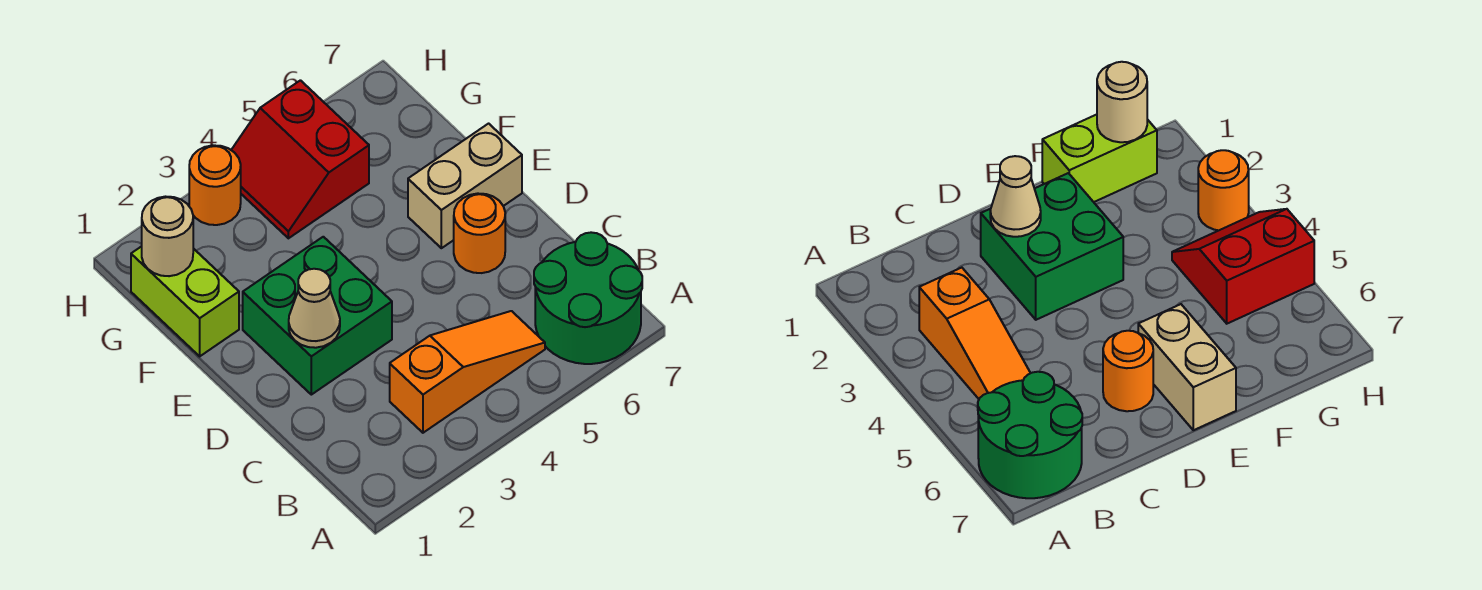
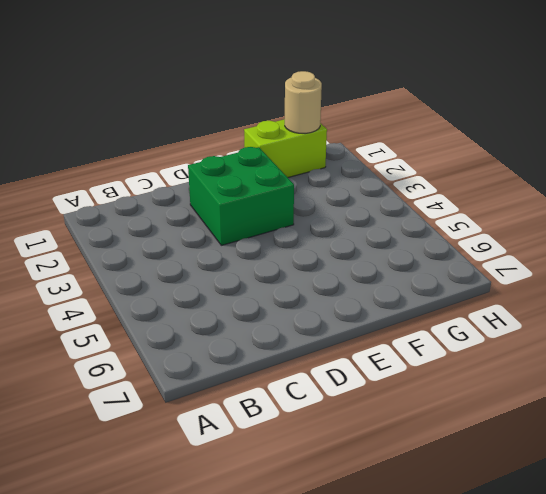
none -> green round brick A6:B7 level 1
none -> orange slope B3:B5 level 1 top 3

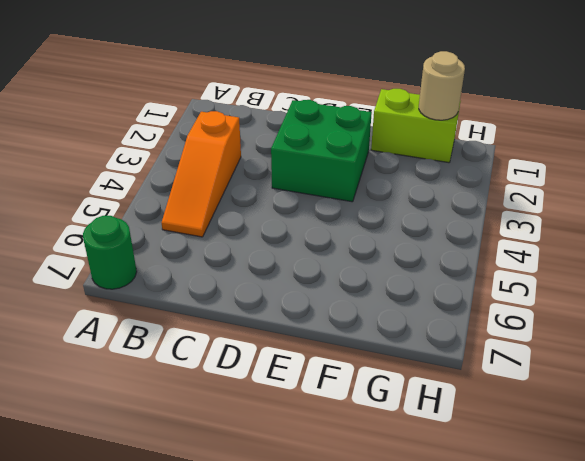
green round brick A7 level 1 -> green round brick A6:B7 level 1
none -> orange round brick D6 level 1
none -> tan brick E6:E7 level 1

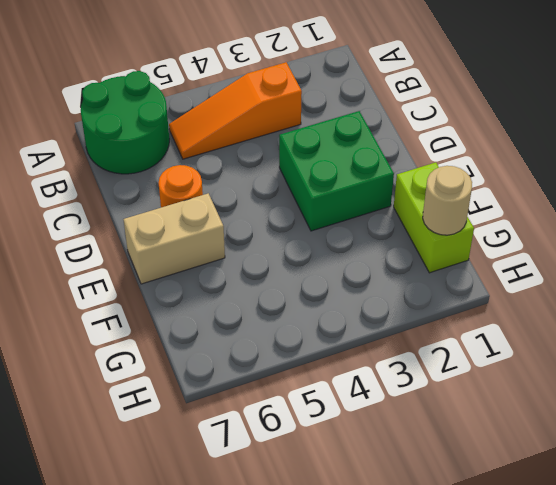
none -> red slope G4:H5 level 1 top 5
none -> orange round brick H3 level 1

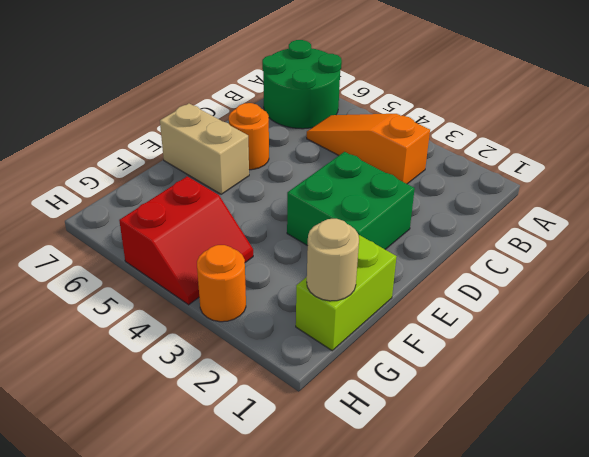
none -> tan cone D2 level 2

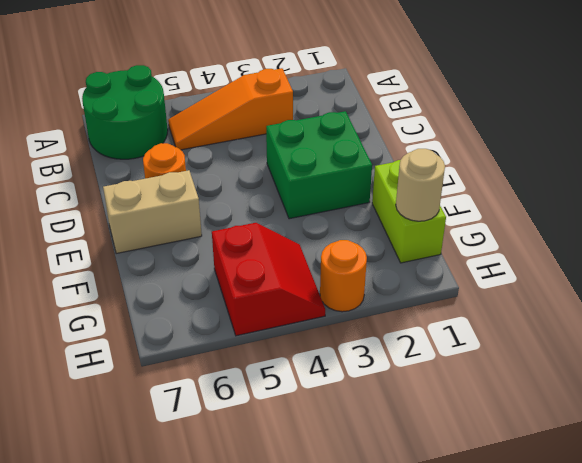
none -> tan cone D2 level 2

